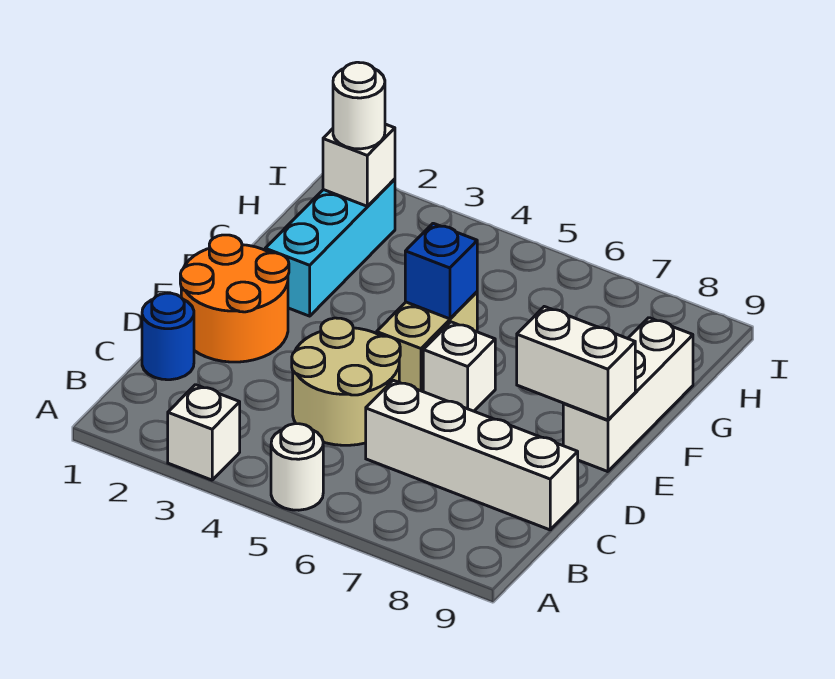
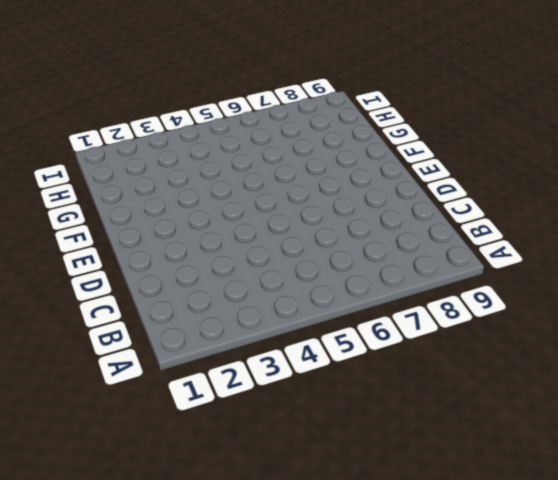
none -> white brick A3 level 1
none -> white round brick A5 level 1
none -> blue round brick C1 level 1

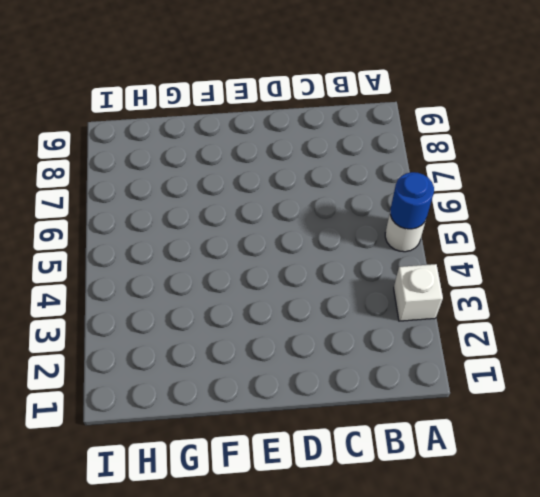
blue round brick A5 level 2 -> blue round brick C1 level 1
none -> tan round brick C4:D5 level 1
none -> white brick C6:C9 level 1
none -> orange round brick D1:E2 level 1

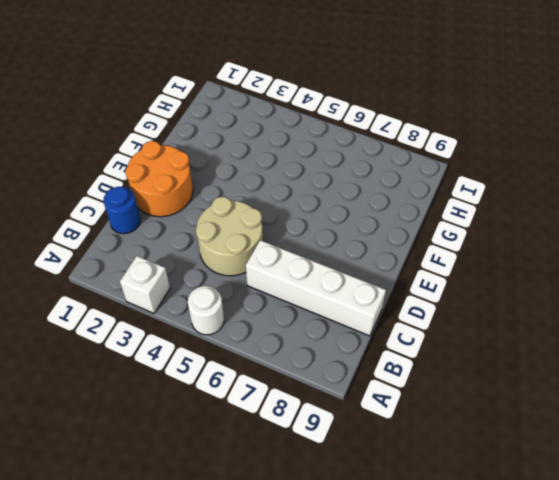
none -> tan brick E5:F5 level 1
none -> white brick E6 level 1
none -> white brick E9:G9 level 1

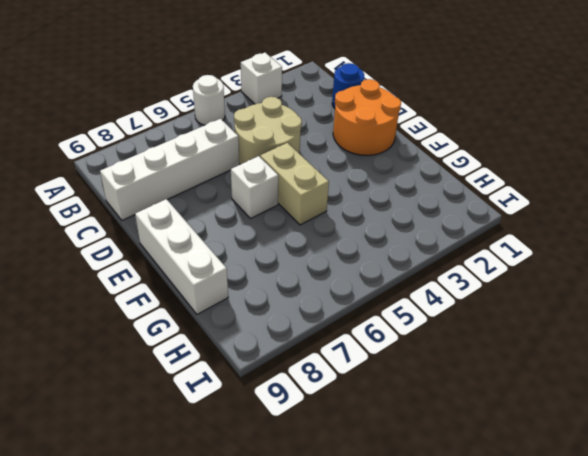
none -> cyan brick F2:H2 level 1
none -> white brick E8:E9 level 2
none -> blue brick F5 level 2

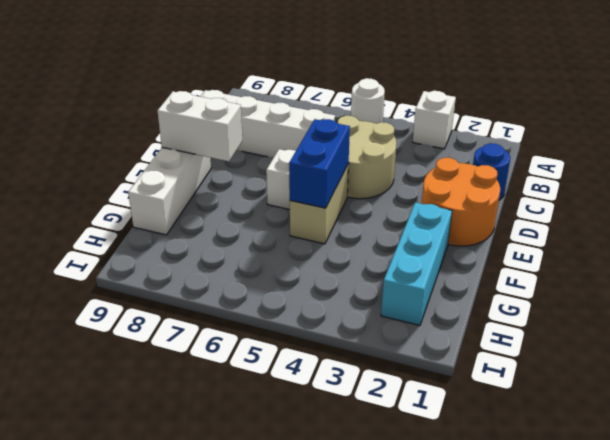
blue brick E5:F5 level 2 -> blue brick F5 level 2
none -> white brick H2 level 2
none -> white round brick H2 level 3

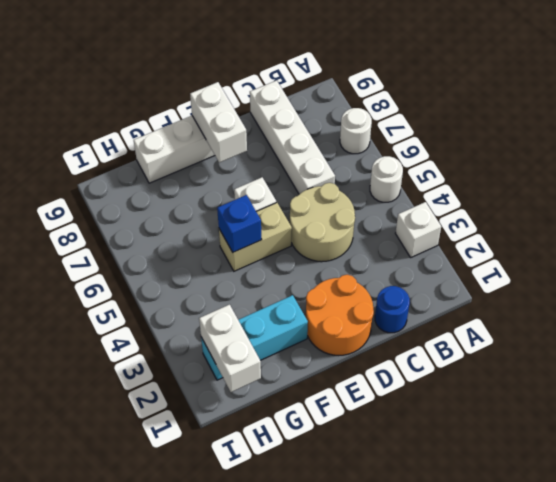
white round brick A7 level 1 -> white round brick H2 level 3
white brick H1:H2 level 2 -> white brick H2 level 2

